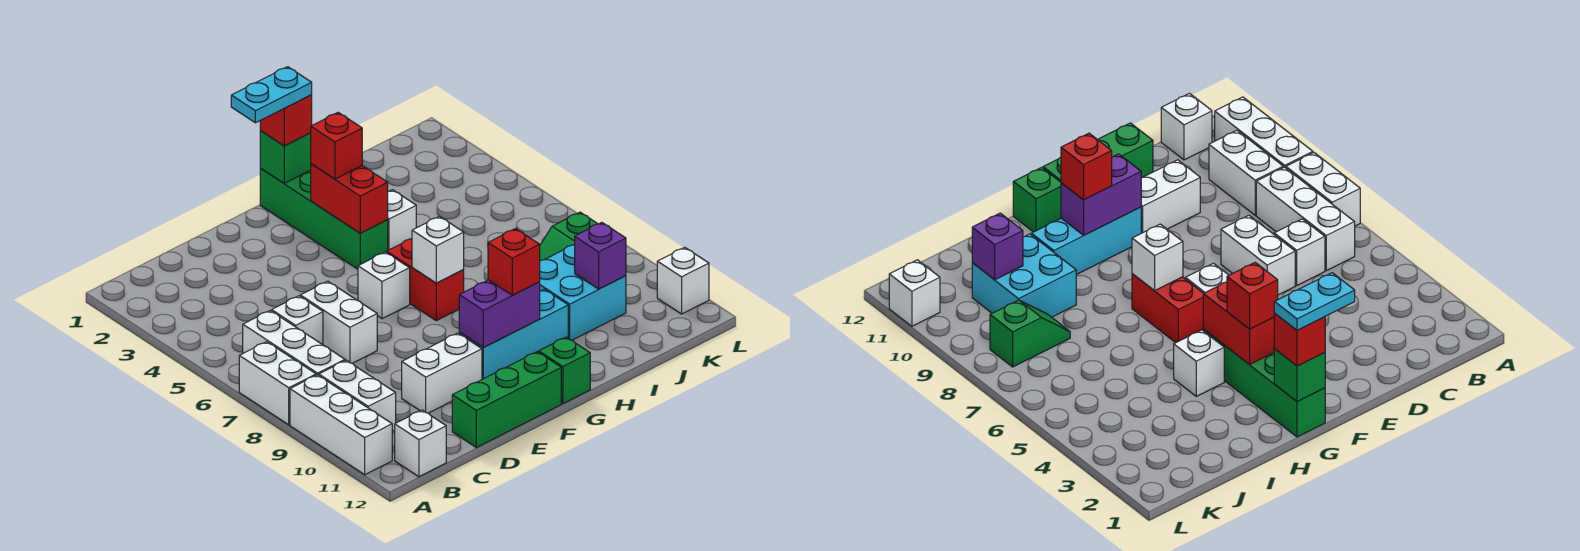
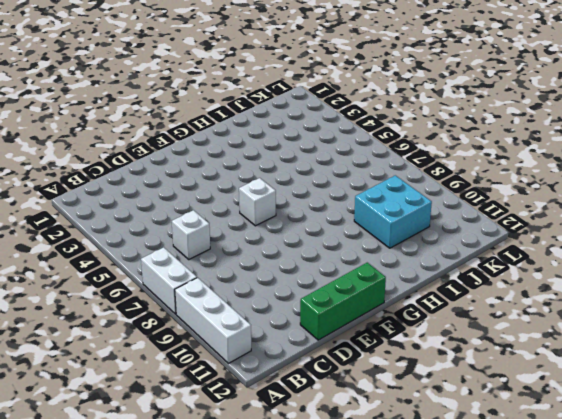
none -> white brick B6:B8 level 1
none -> white brick B9:B10 level 1
none -> white brick B12 level 1

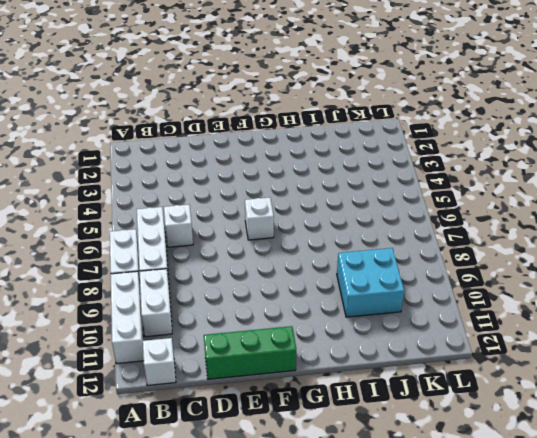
none -> white brick D6:D7 level 1
none -> white brick D10:E10 level 1
none -> cyan brick F10:H10 level 1

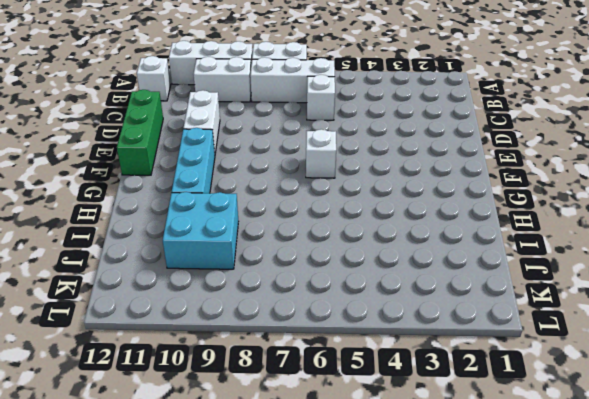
none -> white brick D6:D7 level 1
none -> green brick G1:G4 level 1
none -> red brick G6:G7 level 1

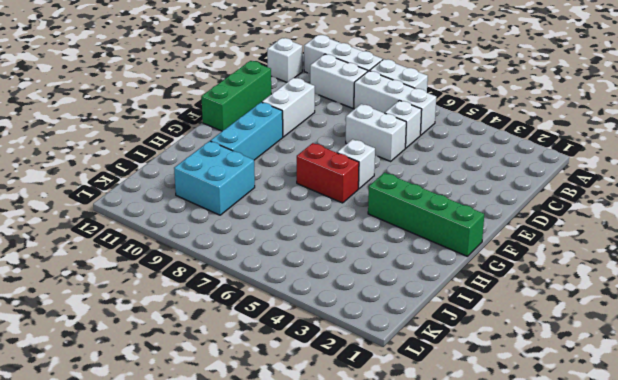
none -> green brick G12 level 1
none -> white brick H4 level 1
none -> green slope J8:K8 level 1 top K

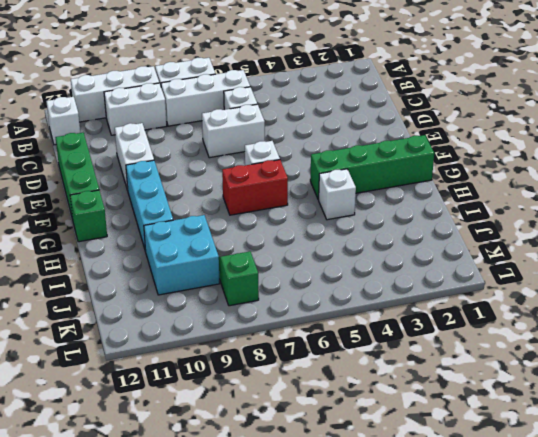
none -> white brick L11 level 1
none -> purple brick F10:G10 level 2
none -> green brick G1 level 2

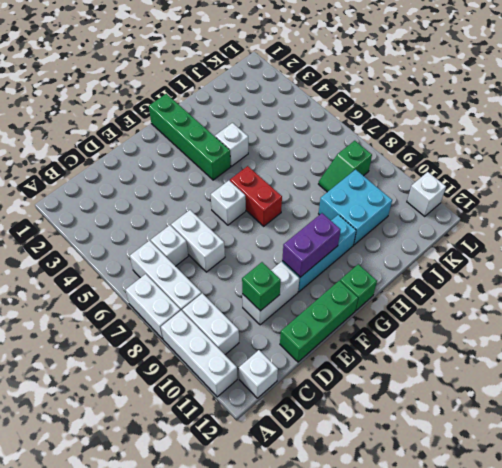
green brick D10 level 2 -> green brick G1 level 2
none -> red brick G3:G4 level 2
none -> white brick G7 level 2
none -> purple brick J10 level 2

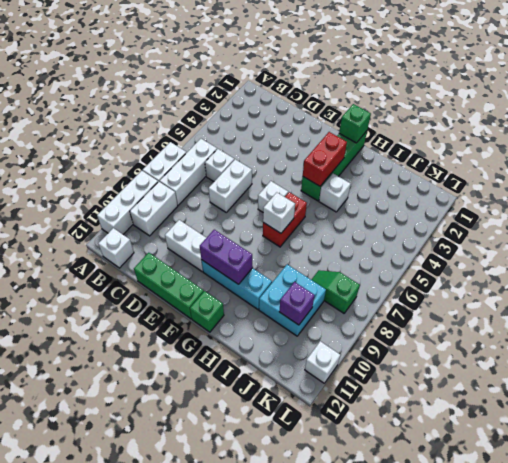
none -> red brick G1 level 3
none -> red brick G3 level 3
none -> red brick G10 level 3

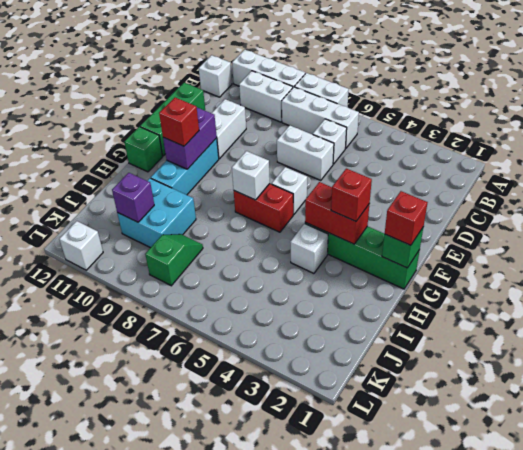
none -> cyan plate F1:G1 level 4

